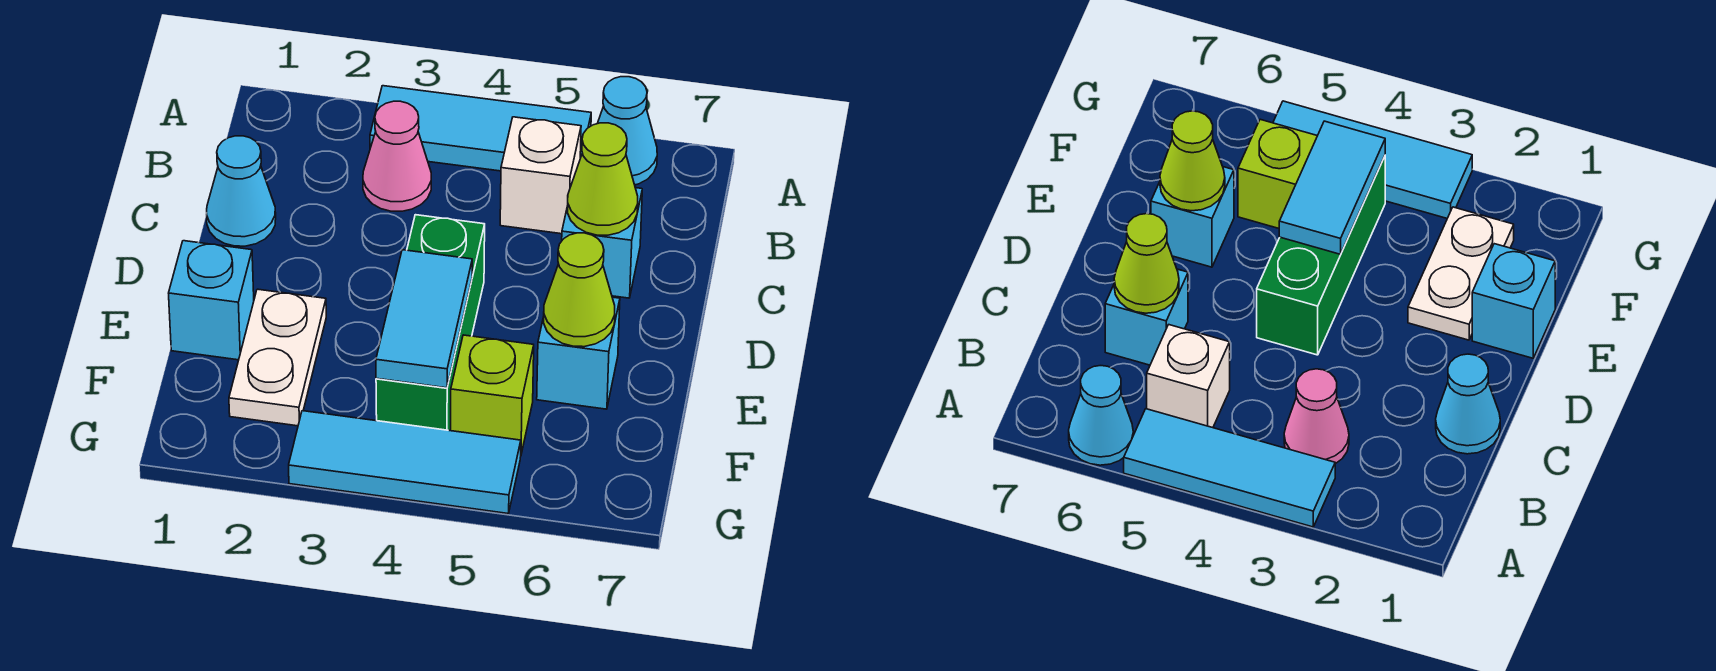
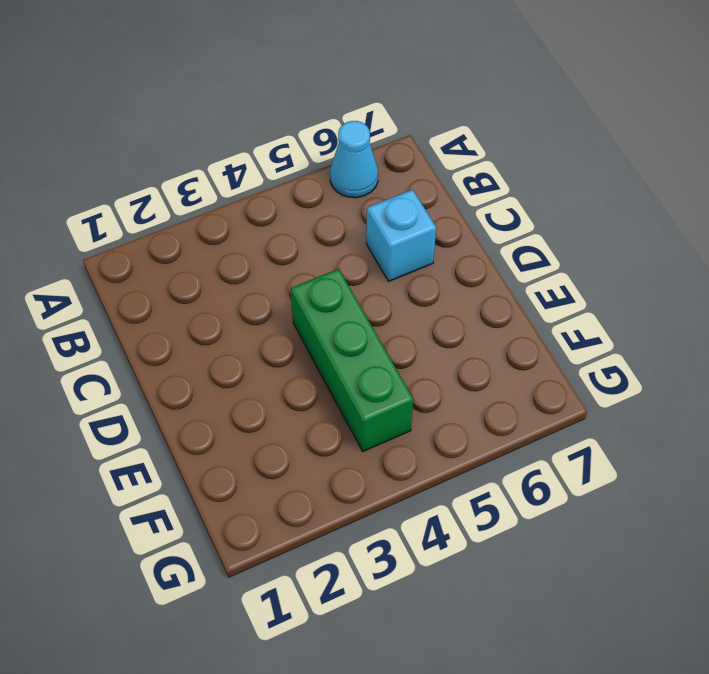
none -> cyan tile A3:A5 level 1
none -> pink cone B3 level 1
none -> white brick B5 level 1

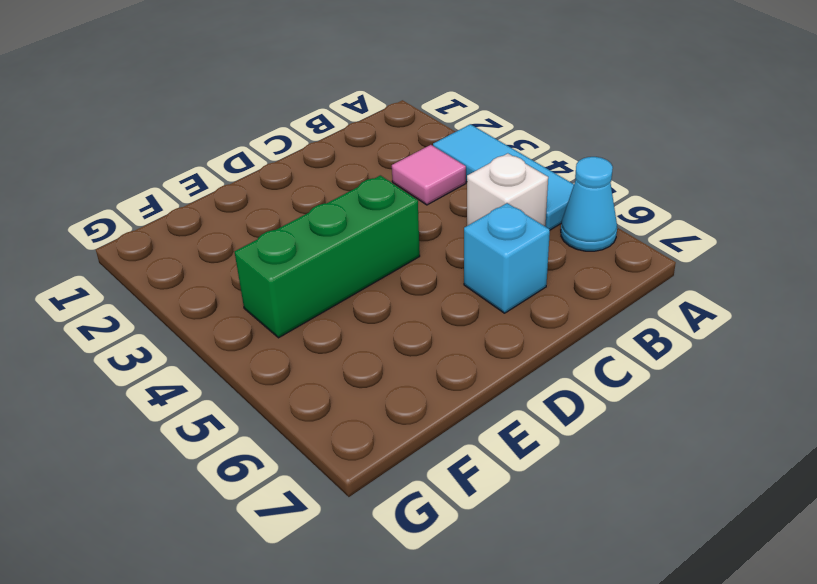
pink tile B3 level 1 -> pink cone B3 level 1
none -> cyan cone C1 level 1
none -> cyan brick E1 level 1
none -> white plate E2:F2 level 1

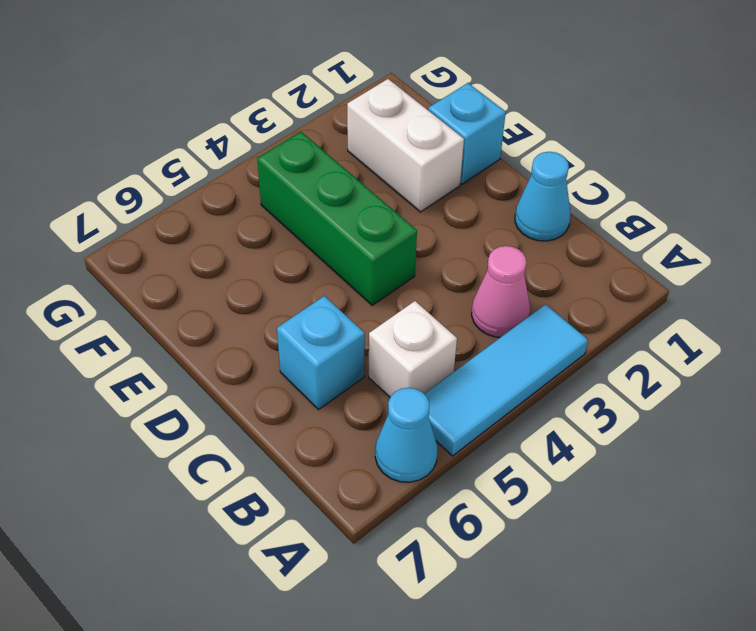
white brick E2:F2 level 1 -> white plate E2:F2 level 1
none -> cyan brick E6 level 1
none -> lime brick F5 level 1
none -> cyan tile G3:G5 level 1

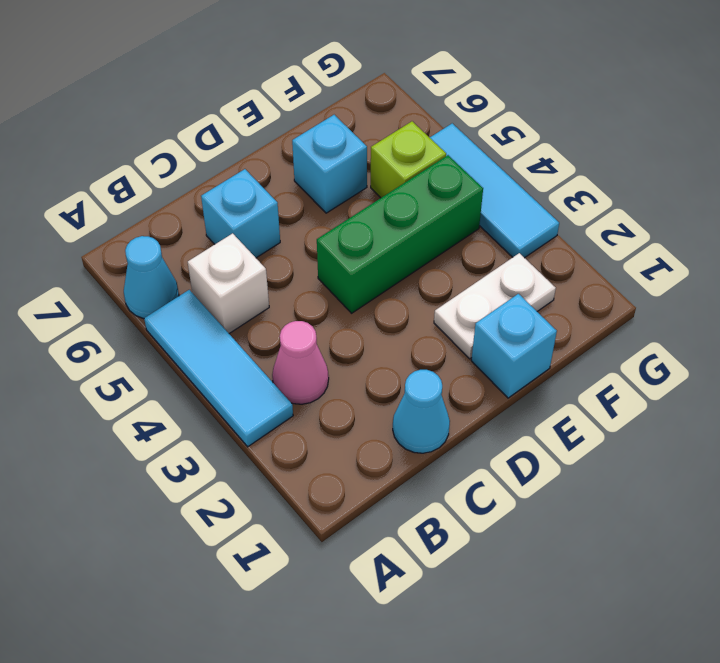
none -> lime cone C6 level 2
none -> cyan tile E4:F4 level 2
none -> lime cone E6 level 2

